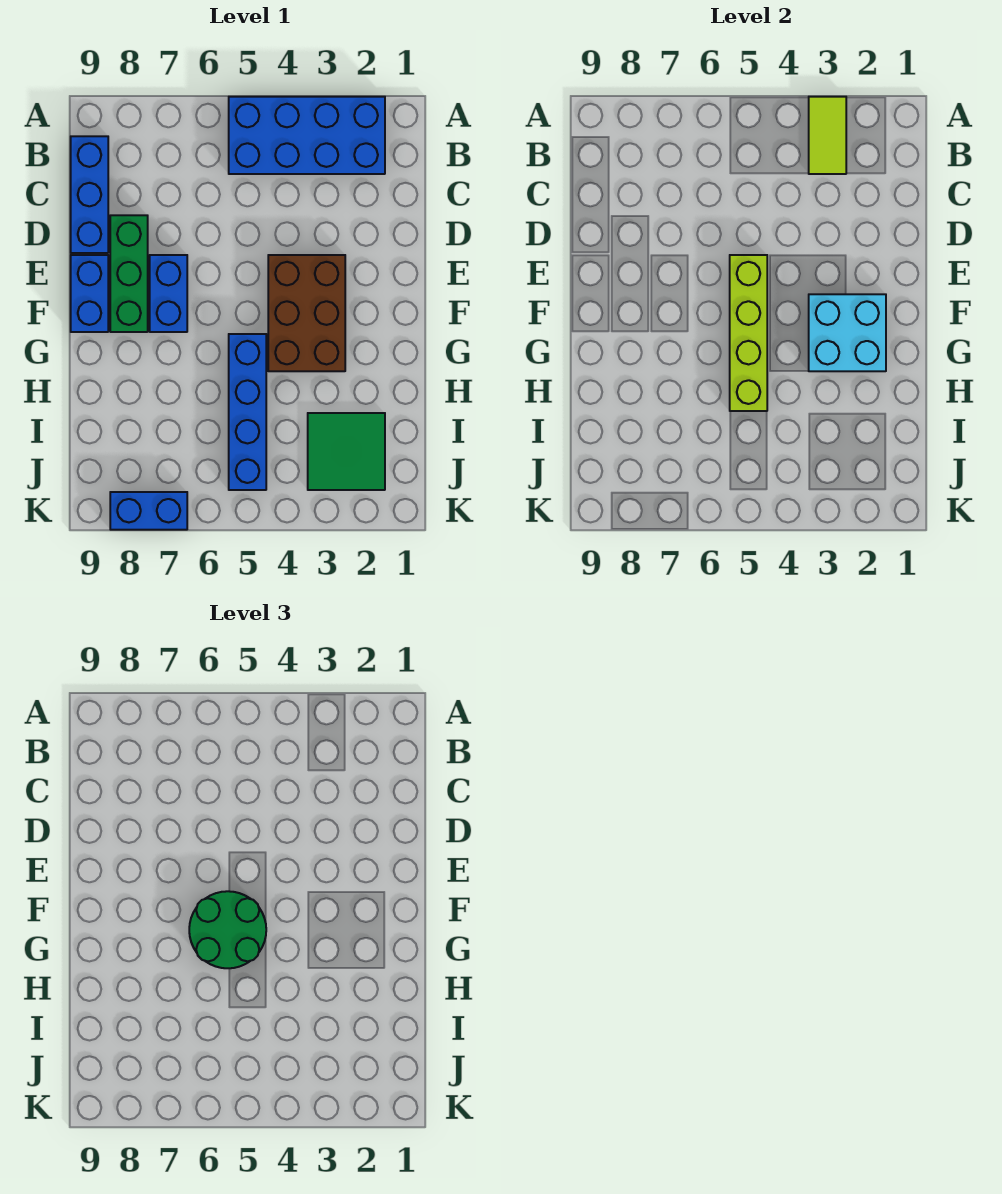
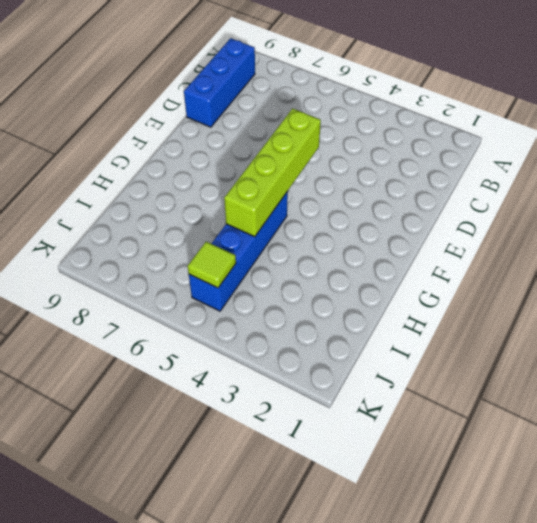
lime tile J5 level 2 -> none
none -> blue brick A2:B5 level 1
none -> green brick D8:F8 level 1
none -> brown brick E3:G4 level 1

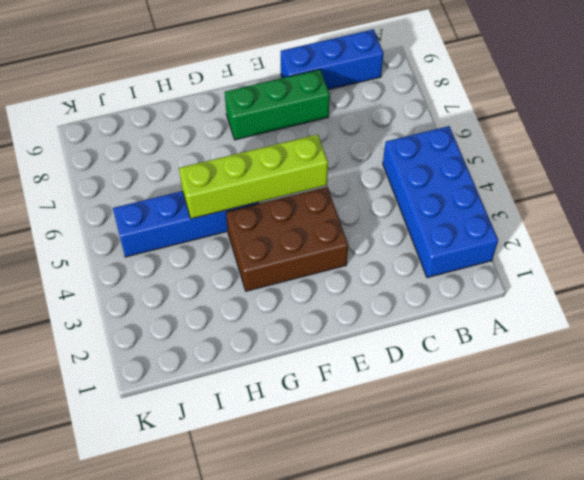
none -> blue brick E7:F7 level 1
none -> blue brick E9:F9 level 1
none -> green tile I2:J3 level 1

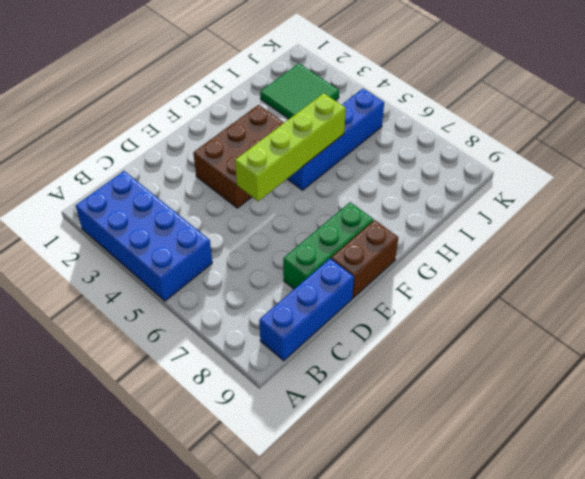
brown brick E9:F9 level 1 -> blue brick E9:F9 level 1
none -> blue brick E7:F7 level 1
none -> blue brick K7:K8 level 1
none -> lime tile A3:B3 level 2

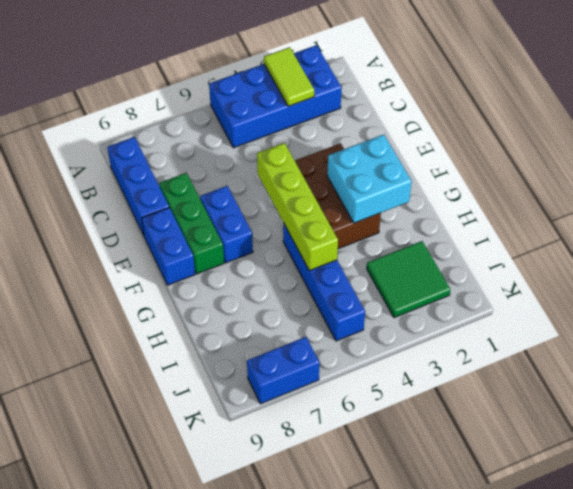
none -> green round brick F5:G6 level 3

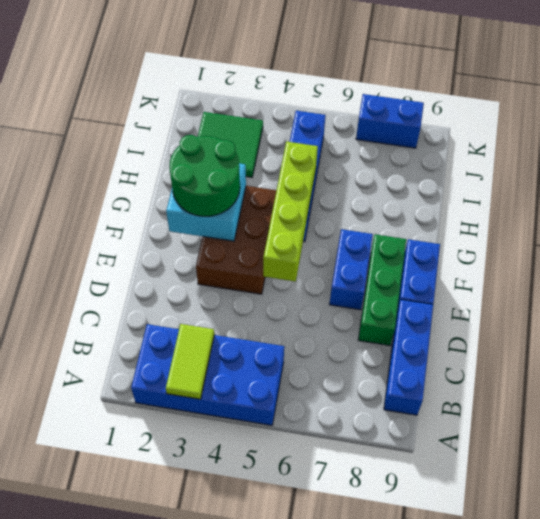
green round brick F2:G3 level 3 -> green round brick F5:G6 level 3

